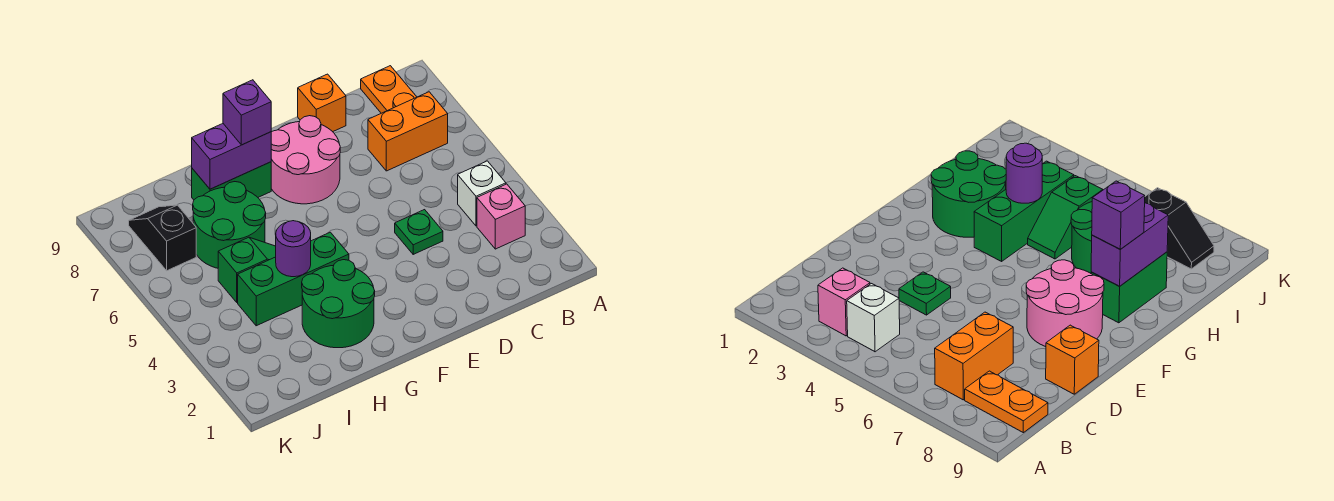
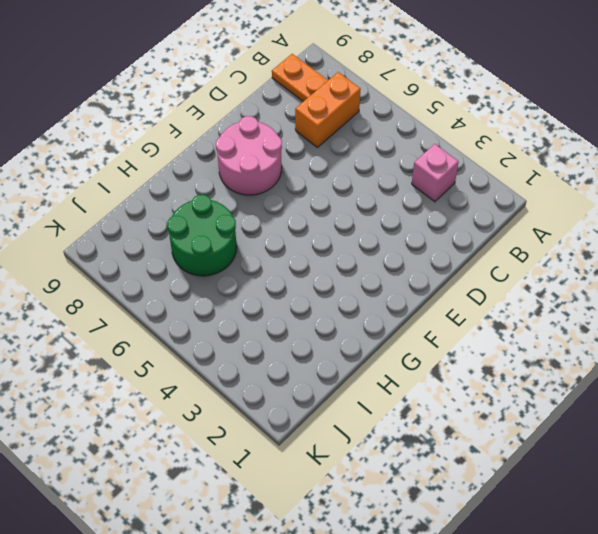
none -> white brick B4 level 1
none -> green plate D4 level 1
none -> orange brick D9 level 1

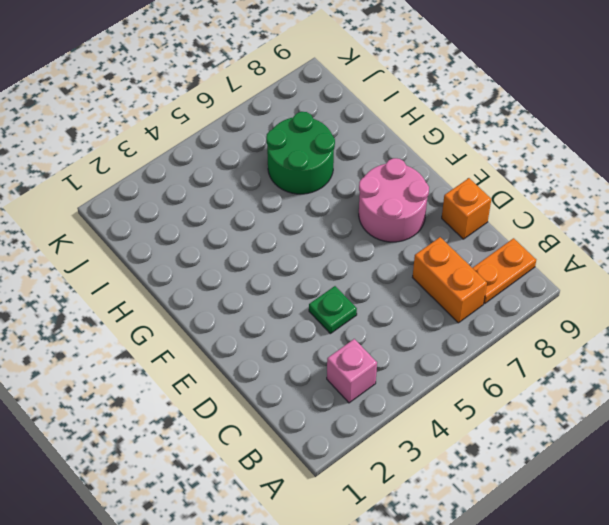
none -> white brick B4 level 1
none -> green round brick G2:H3 level 1
none -> green brick G4:I4 level 1

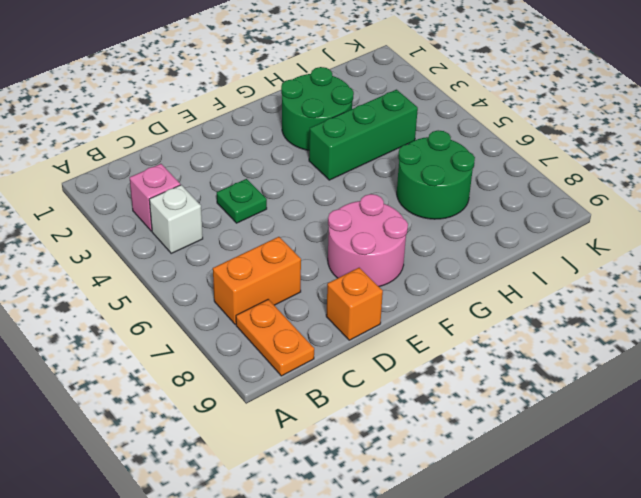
none -> green brick G8:H8 level 1
none -> green slope H5:I5 level 1 top I
none -> black slope J7:J8 level 1 top 7

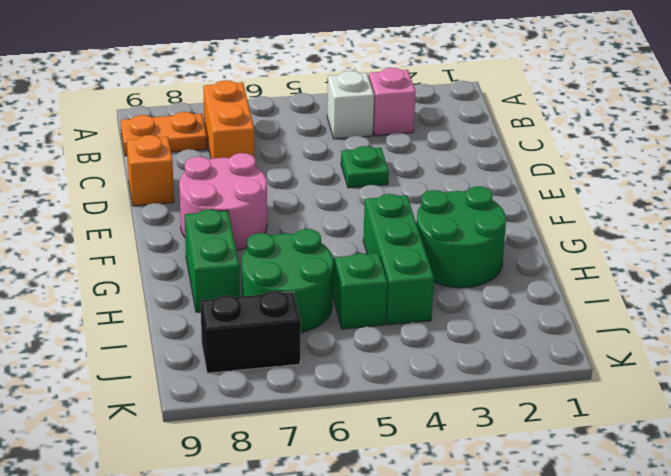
black brick J7:J8 level 1 -> black slope J7:J8 level 1 top 7
none -> purple brick G8:H8 level 2
none -> purple round brick H4 level 2
none -> purple brick G8 level 3

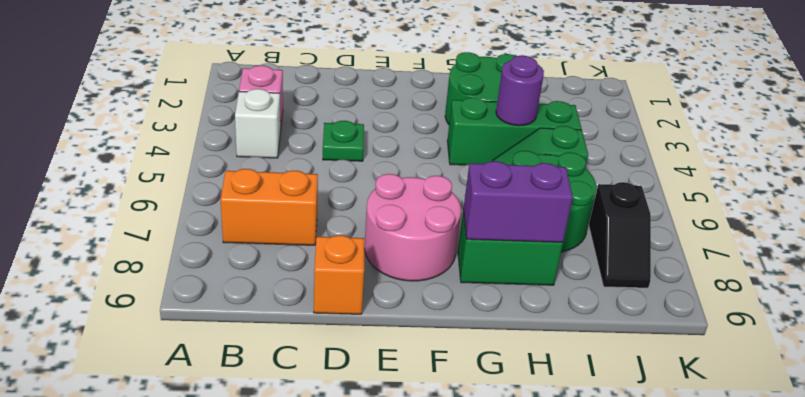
none -> orange plate B8:B9 level 1
none -> purple brick G8 level 3

